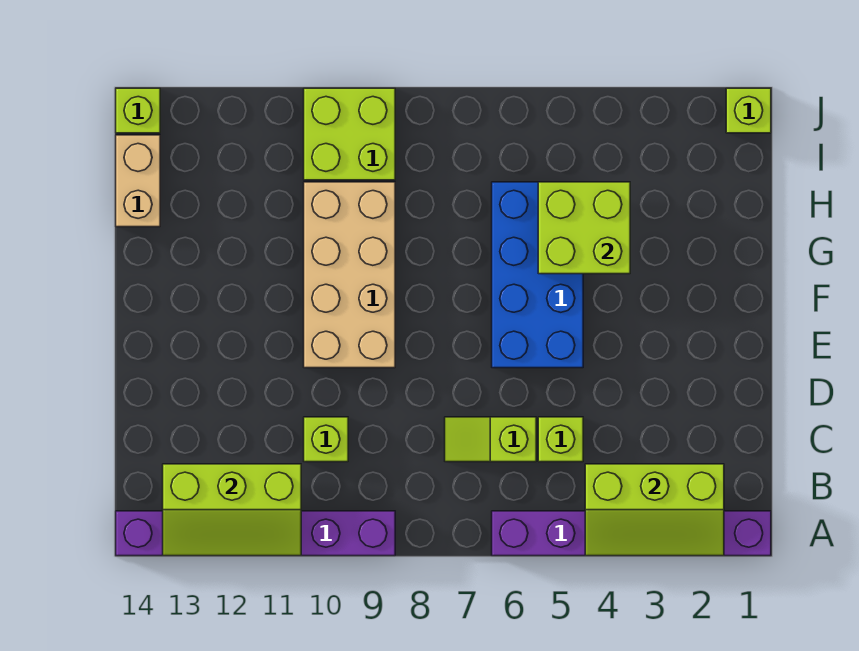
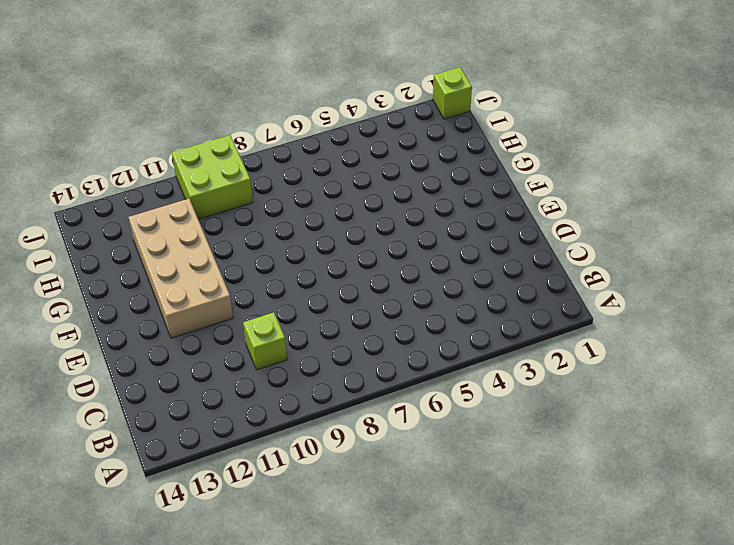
tan brick E11:H12 level 1 -> tan brick E9:H10 level 1
none -> purple brick A1:A6 level 1
none -> purple brick A9:A14 level 1
none -> lime brick C5 level 1

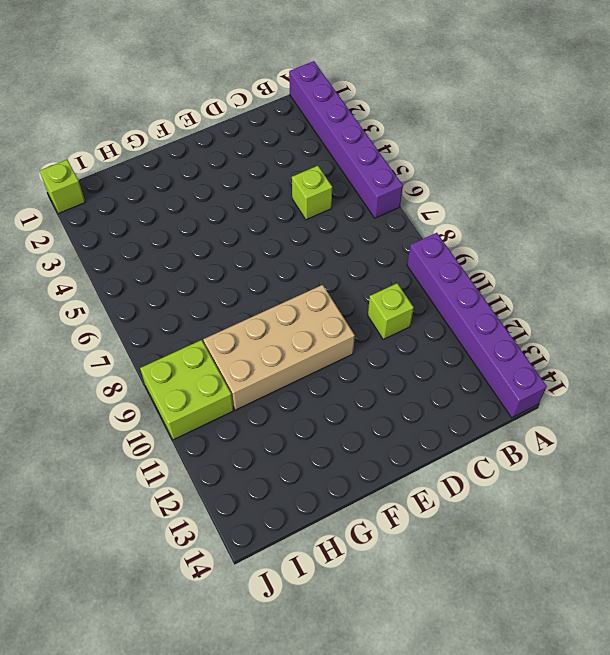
none -> lime slope C6:C7 level 1 top 6
none -> blue brick E5:H6 level 1
none -> tan brick H14:I14 level 1

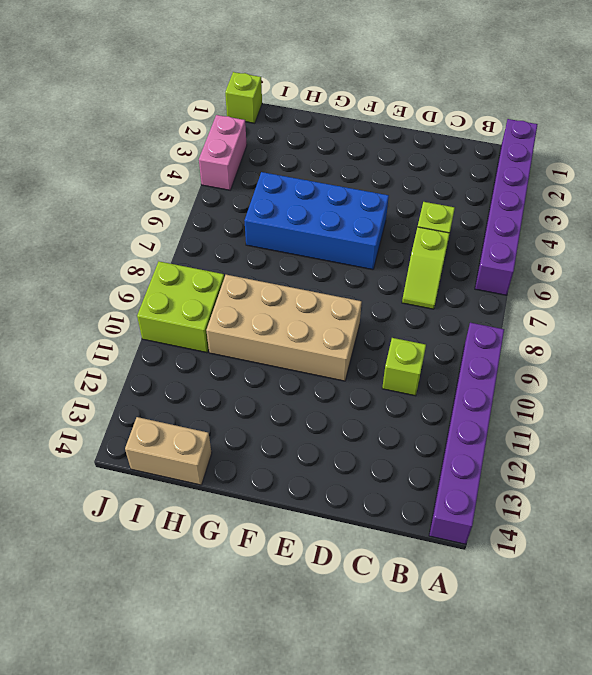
pink brick J3:J4 level 1 -> none
none -> lime brick J14 level 1
none -> lime slope A2:B4 level 2 top B
none -> lime slope A11:B13 level 2 top B

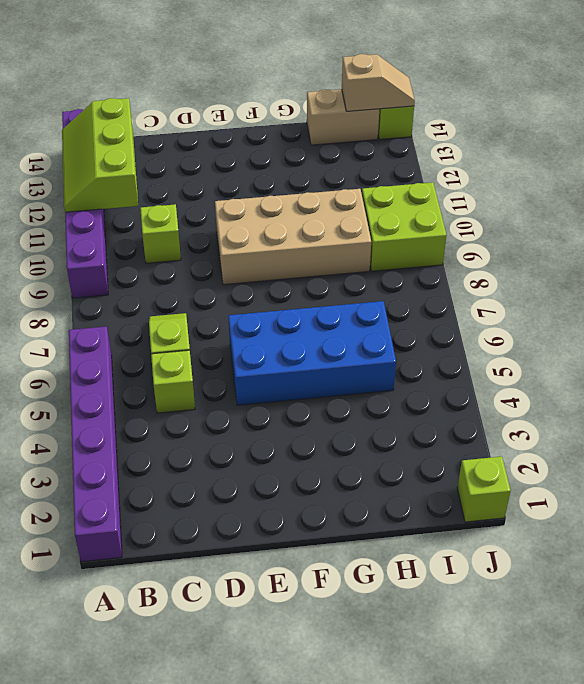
tan slope I14:J14 level 2 top I -> none
none -> lime slope A2:B4 level 2 top B
none -> lime brick G4:H5 level 2

